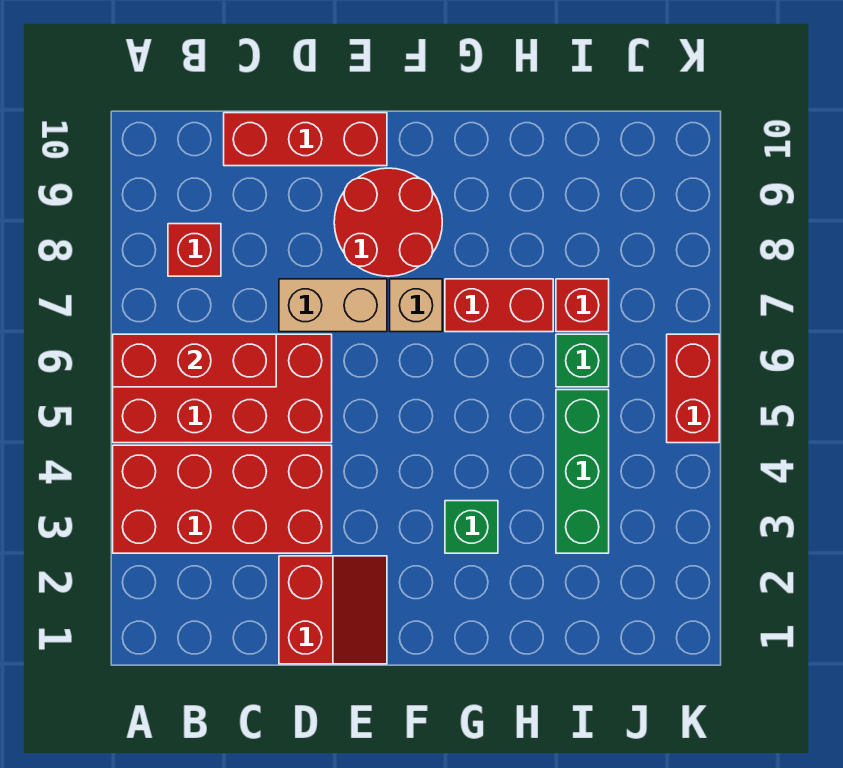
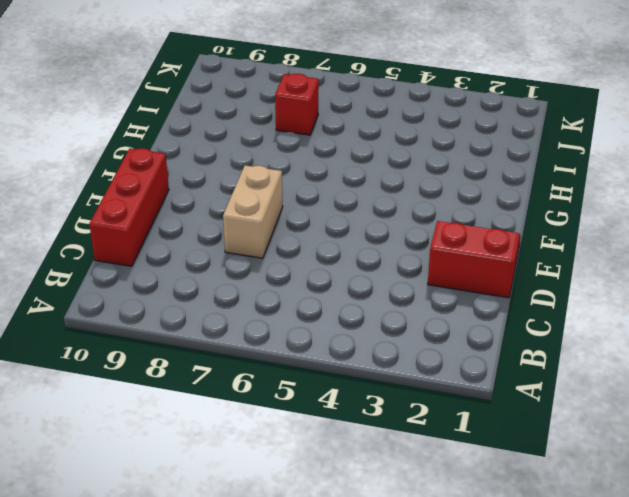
none -> red brick A3:D4 level 1
none -> red brick A5:D6 level 1
none -> red brick B8 level 1

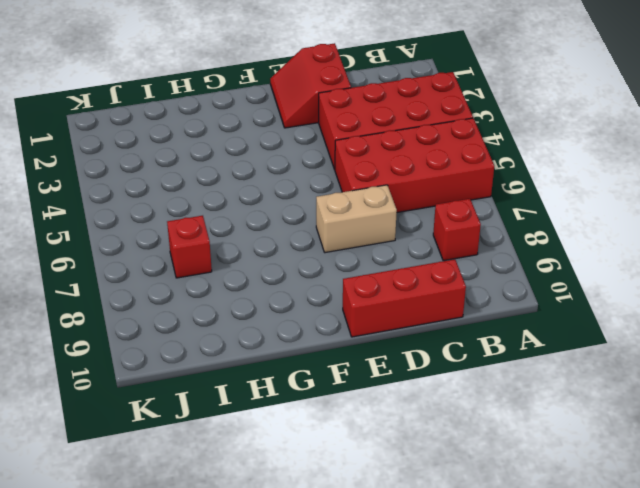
none -> red round brick E8:F9 level 1
none -> tan brick F7 level 1
none -> green brick G3 level 1

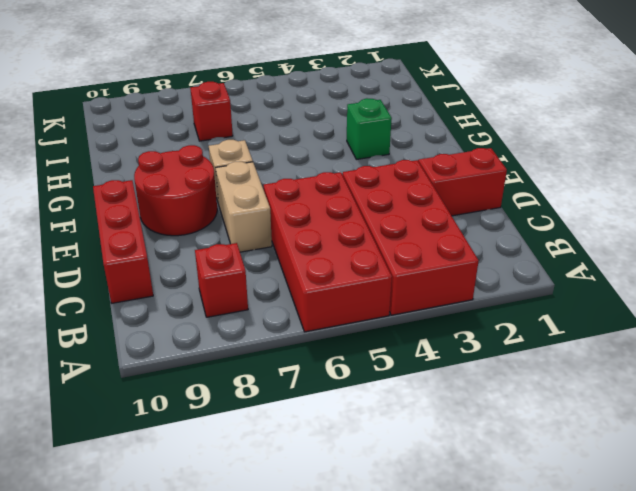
none -> red brick G7:H7 level 1
none -> green brick I3:I5 level 1
none -> green brick I6 level 1

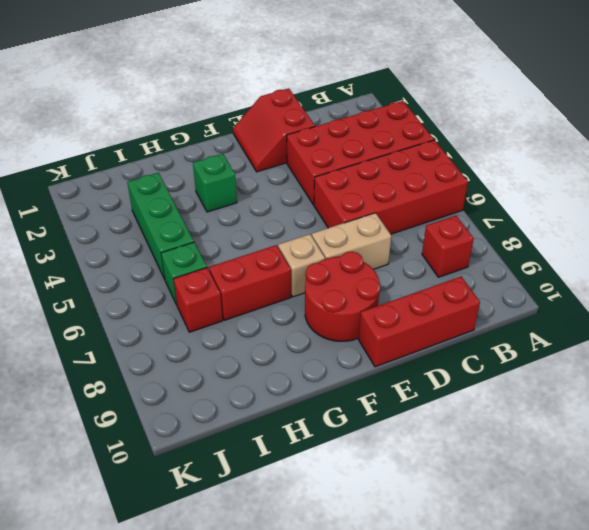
none -> red brick K5:K6 level 1
none -> red brick A6:C6 level 2

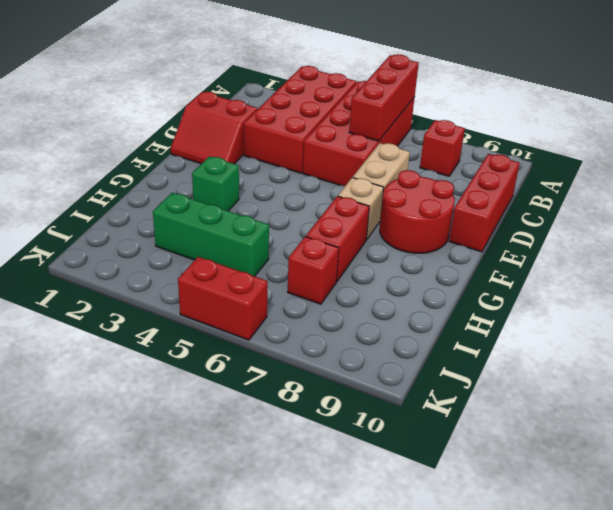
none -> green brick I6 level 1

